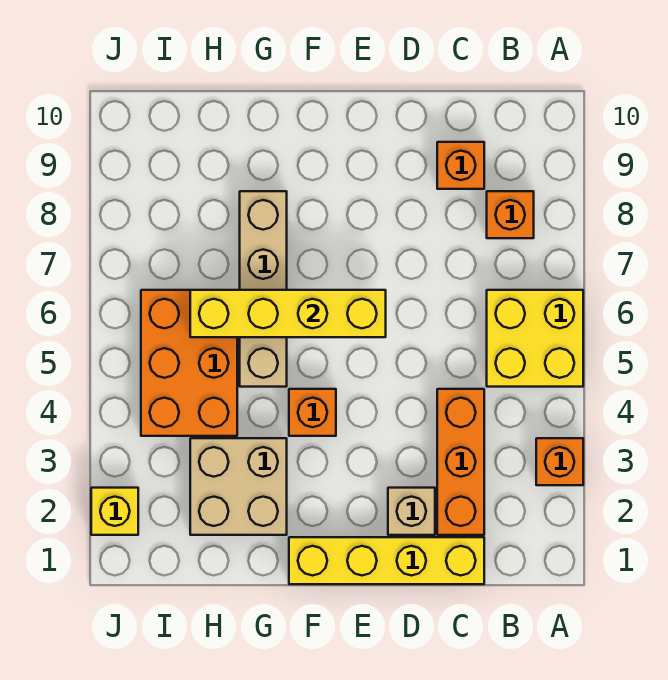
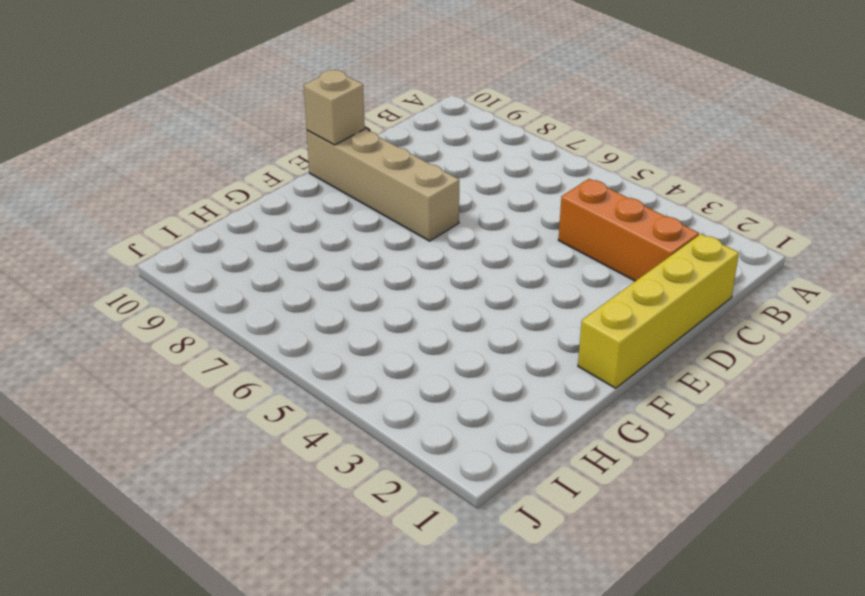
tan brick E7:E10 level 1 -> tan brick G5:G8 level 1
tan brick E10 level 2 -> tan brick D2 level 1
none -> orange brick A3 level 1
none -> yellow brick A5:B6 level 1
none -> orange brick B8 level 1

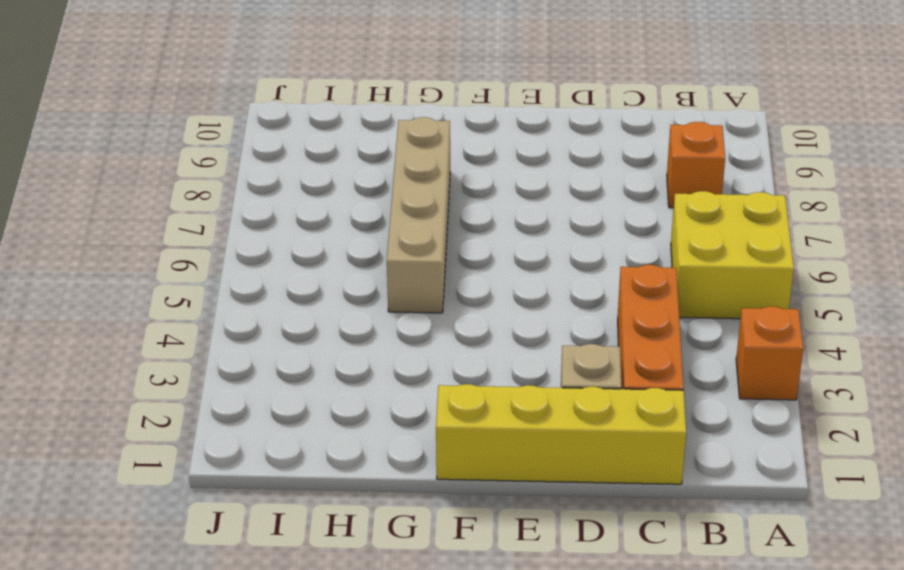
none -> orange brick C9 level 1
none -> orange brick F4 level 1
none -> tan brick G2:H3 level 1

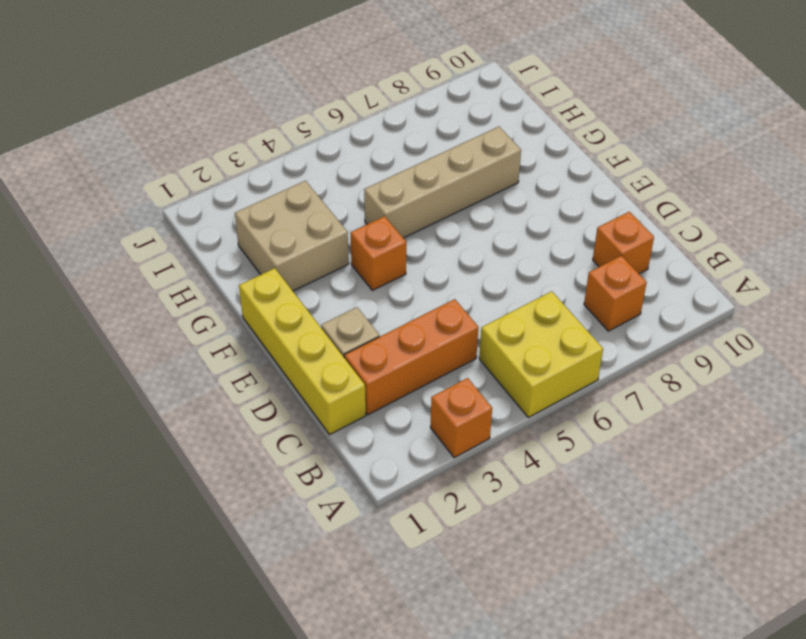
none -> orange brick H4:I6 level 1
none -> yellow brick J2 level 1
none -> yellow brick E6:H6 level 2

